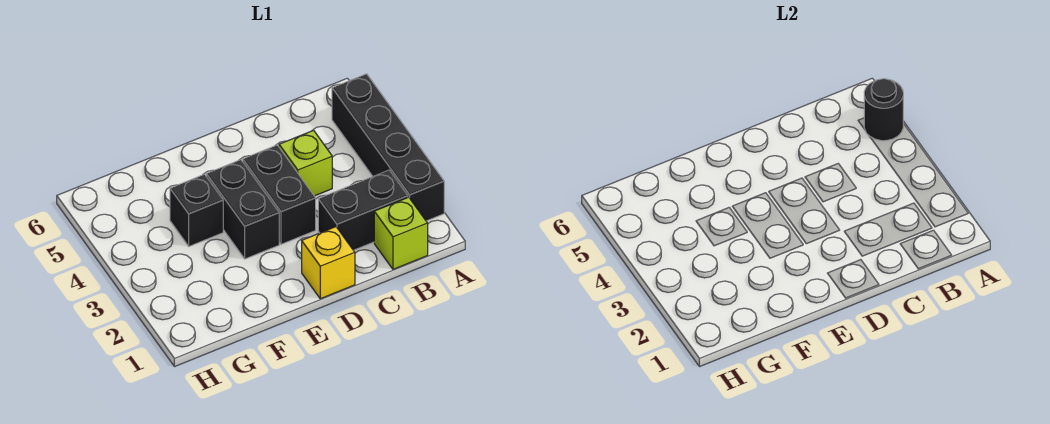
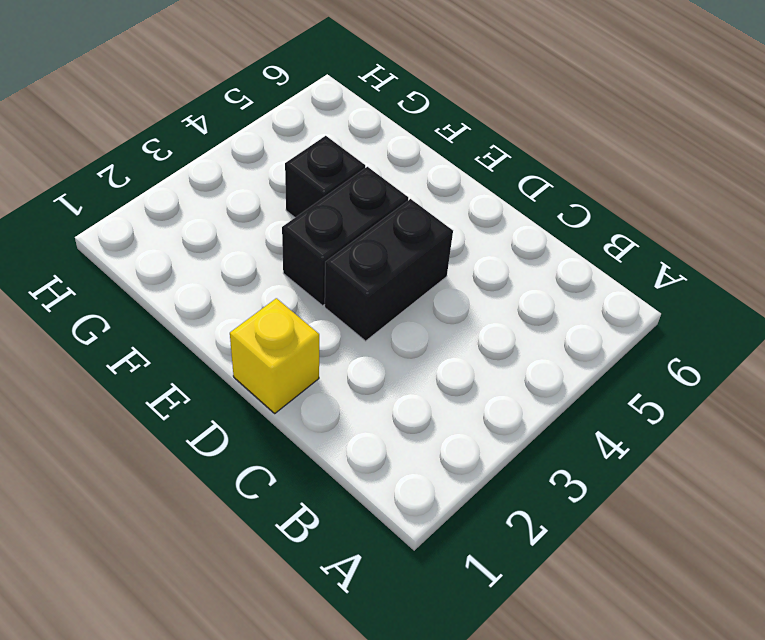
none -> black brick A2:A5 level 1
none -> lime brick B1 level 1

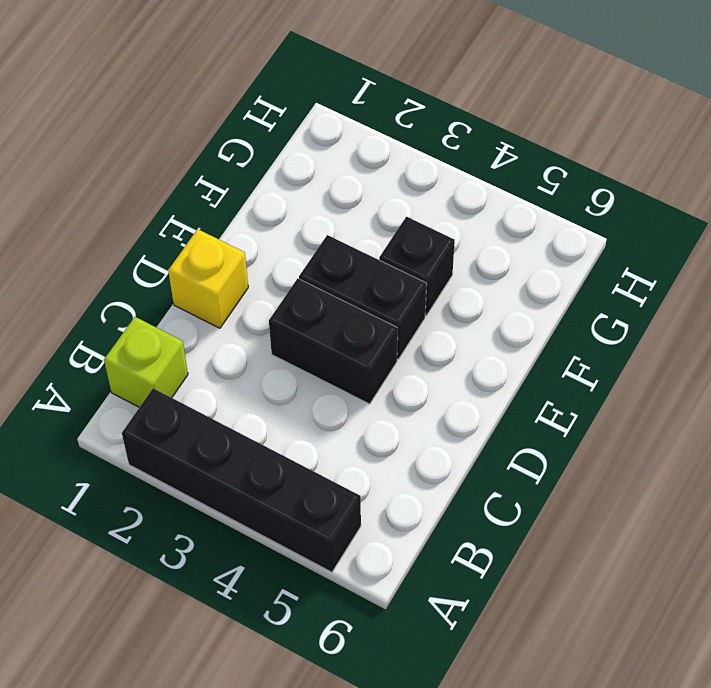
none -> black brick B2:C2 level 1
none -> lime brick C4 level 1

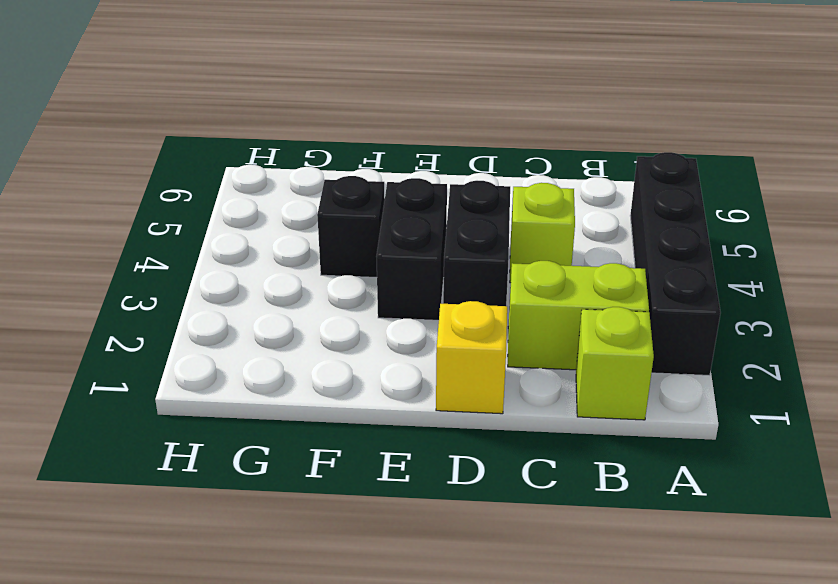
lime brick B2:C2 level 1 -> black brick B2:C2 level 1
none -> black round brick A5 level 2

